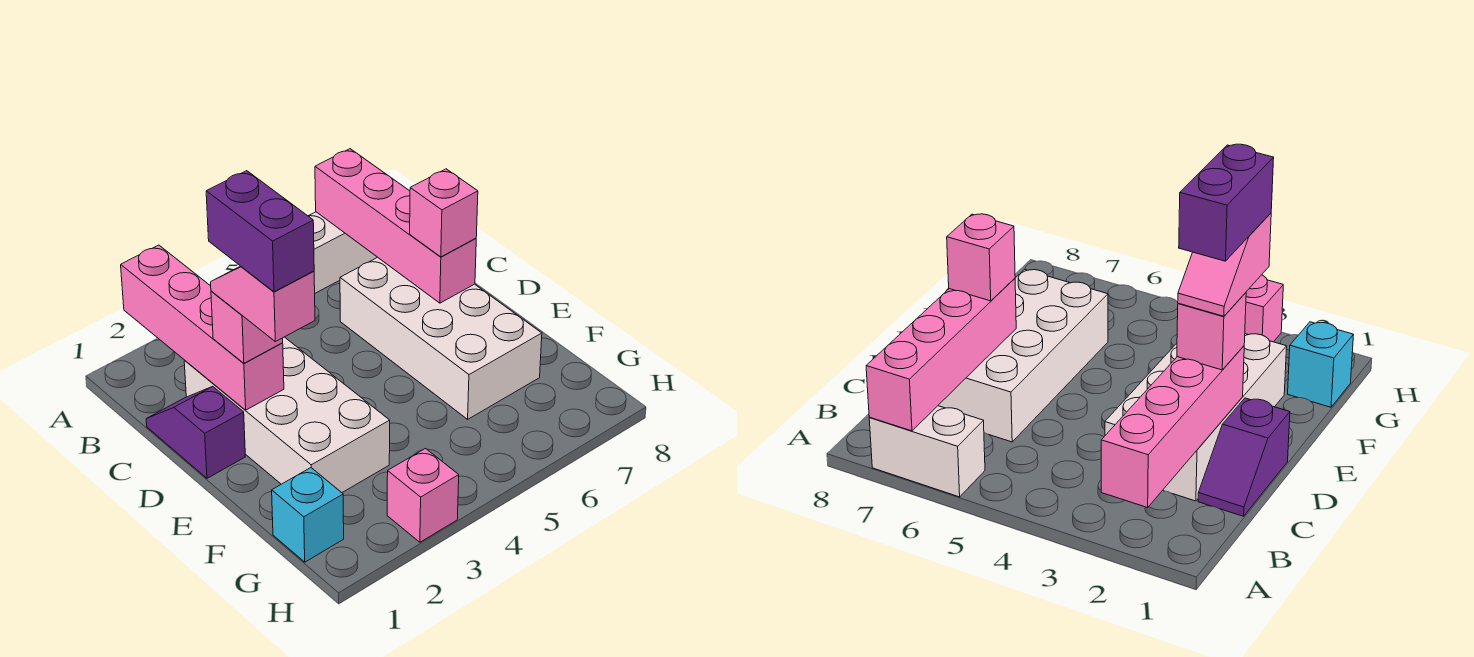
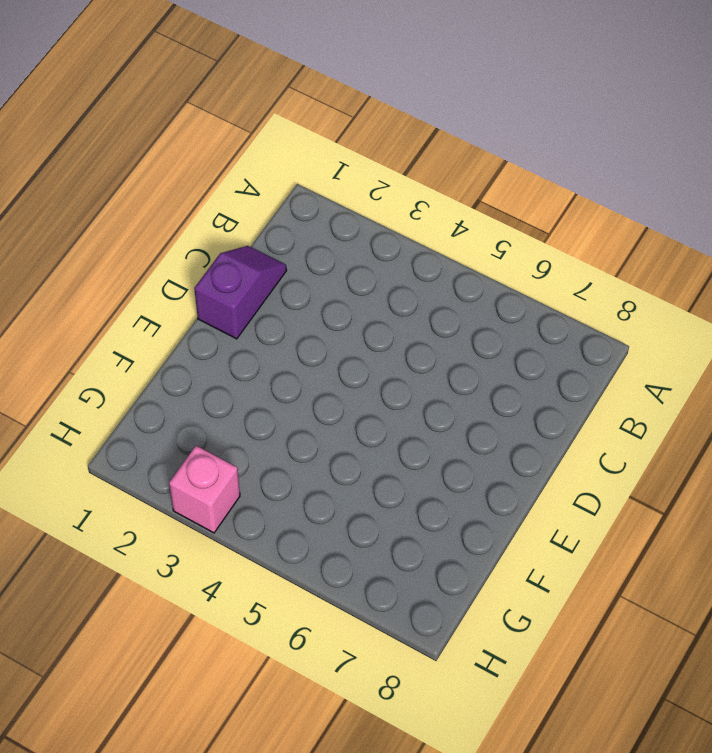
none -> white brick A6:A7 level 1
none -> white brick C2:F3 level 1
none -> white brick C6:F7 level 1

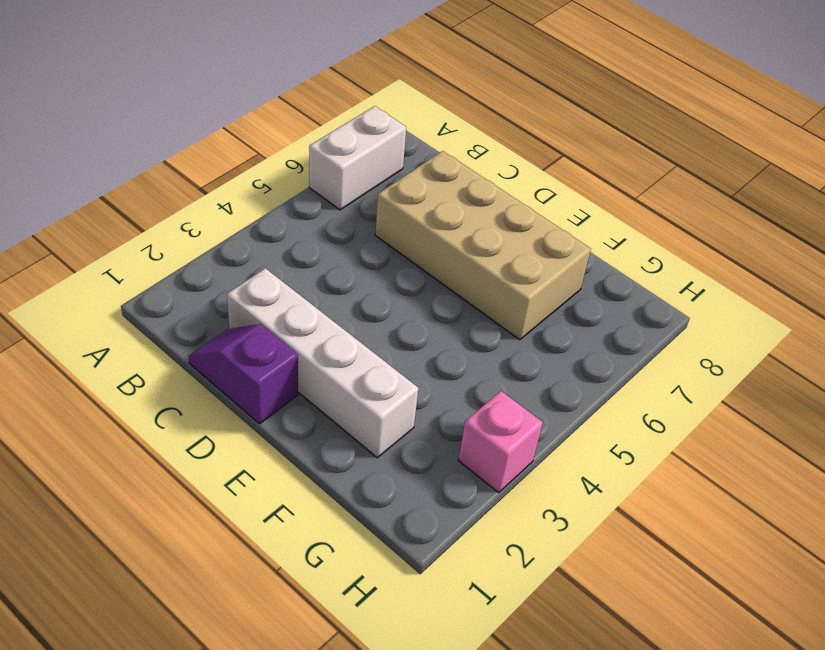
white brick C2:F2 level 1 -> white brick C2:F3 level 1
tan brick C6:F7 level 1 -> white brick C6:F7 level 1
none -> cyan brick G1 level 1
none -> pink brick A2:D2 level 2
none -> pink brick A7:D7 level 2

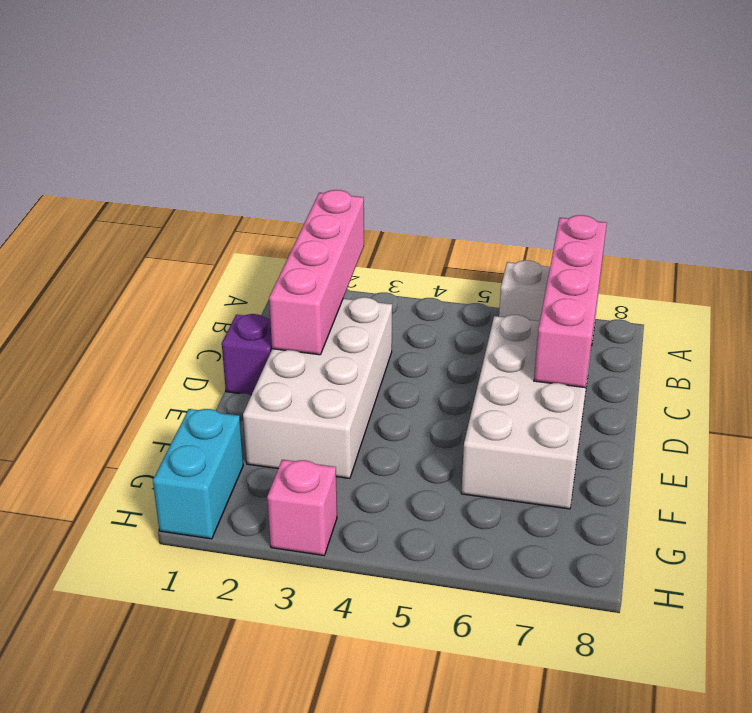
cyan brick G1:H1 level 1 -> cyan brick G1 level 1
none -> pink brick D2 level 3
none -> pink brick D7 level 3
none -> pink slope D2:E2 level 4 top E

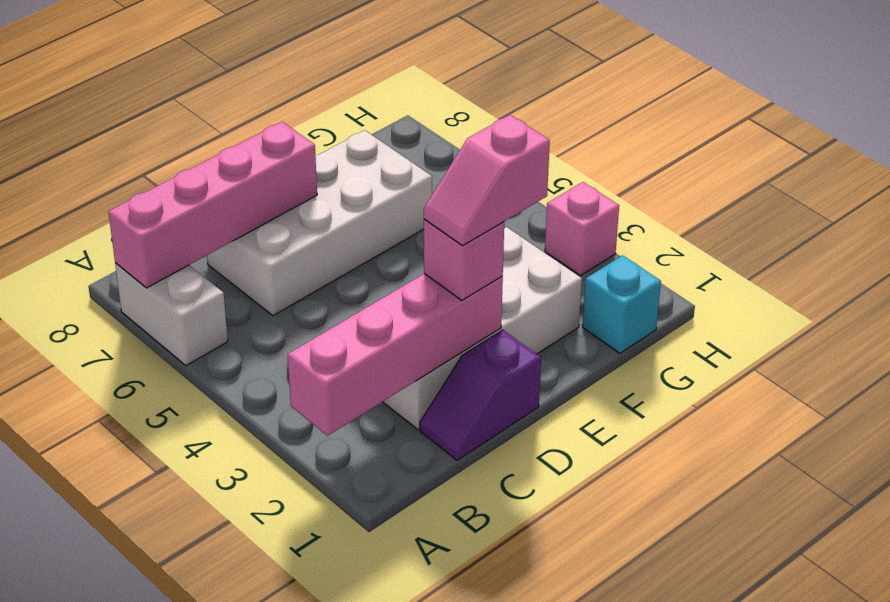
none -> pink brick D7 level 3
none -> purple brick D2:E2 level 5

